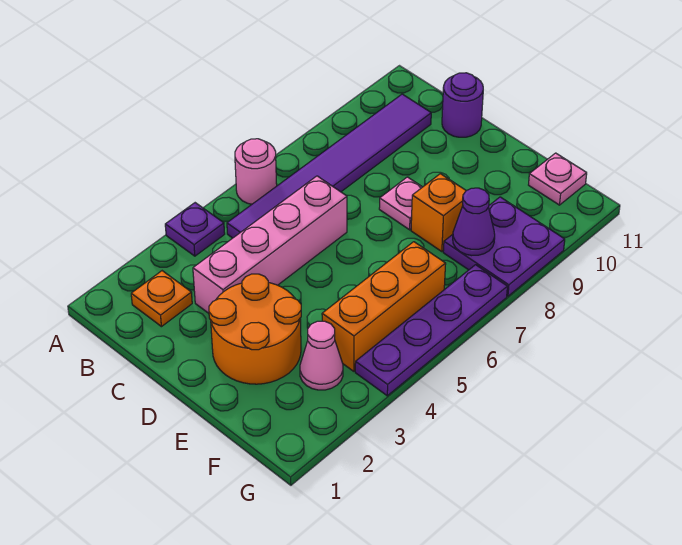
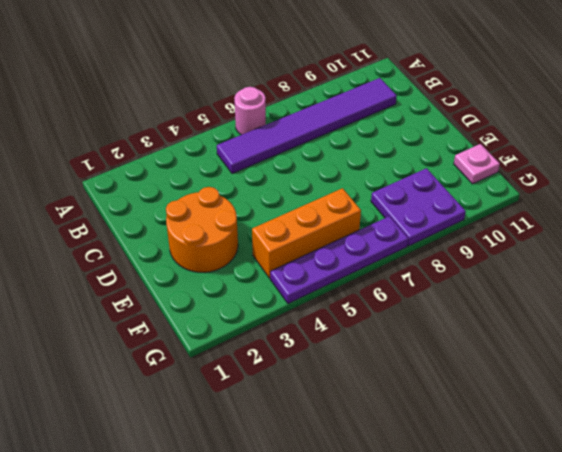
none -> purple plate A4 level 1
none -> orange plate B2 level 1
none -> pink brick C3:C6 level 1

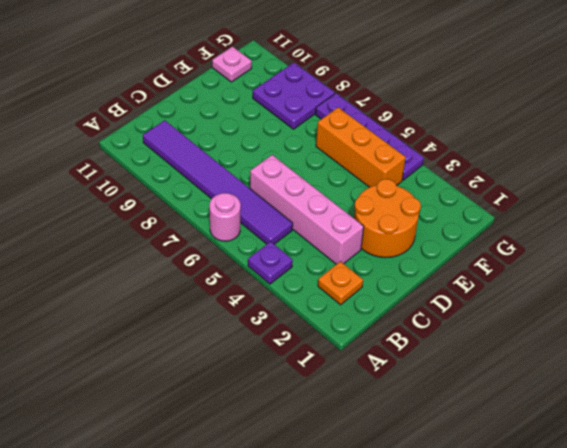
none -> purple round brick C11 level 1
none -> pink plate D8 level 1
none -> orange brick E8 level 1

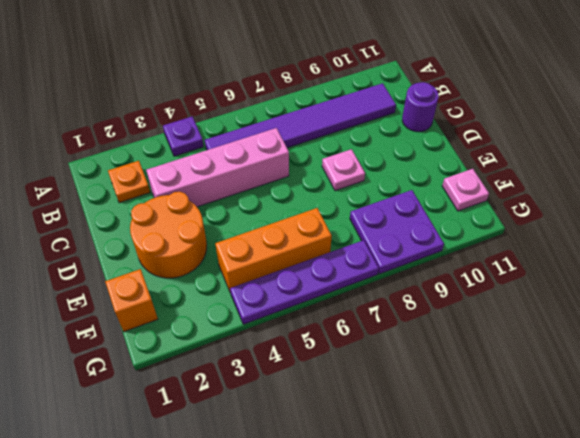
orange brick F1 level 1 -> orange brick E8 level 1
none -> pink round brick A6 level 1
none -> pink cone F3 level 1
none -> purple cone F8 level 2

